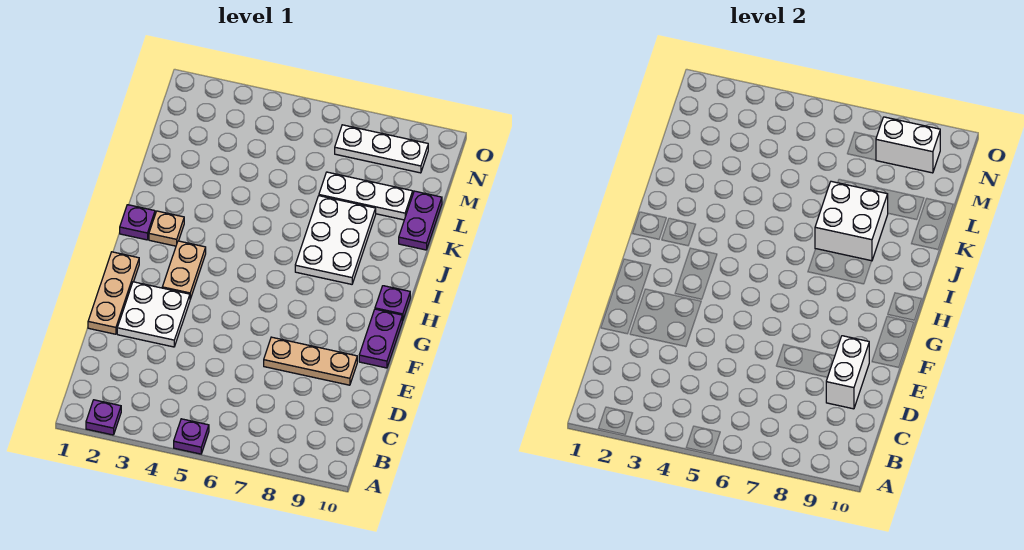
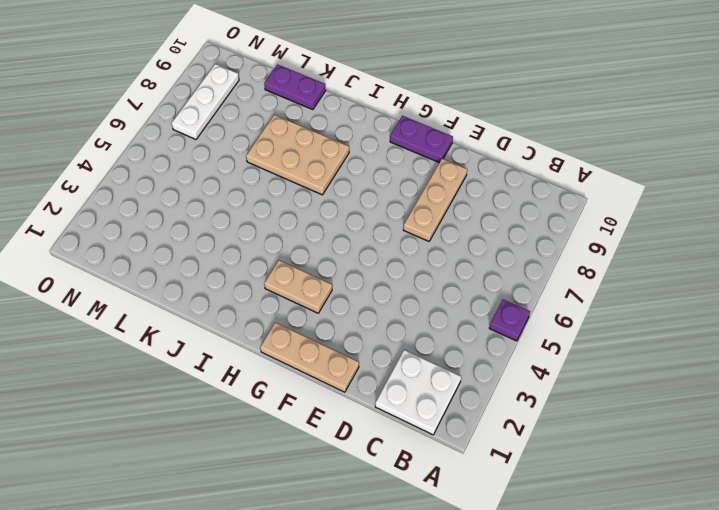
white plate B1:C2 level 1 -> white plate E2:F3 level 1
tan plate I7:K8 level 1 -> white plate I7:K8 level 1
none -> purple plate A2 level 1
none -> purple plate H10 level 1
none -> purple plate I1 level 1

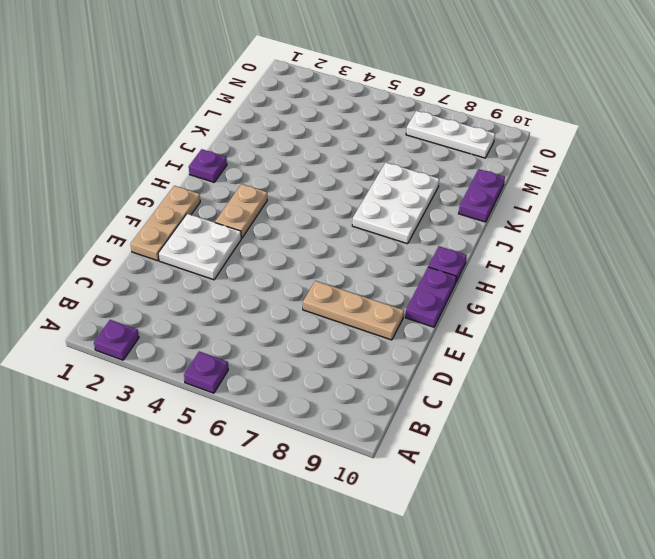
none -> tan plate I2 level 1
none -> white plate L7:L9 level 1
none -> white brick D9:E9 level 2

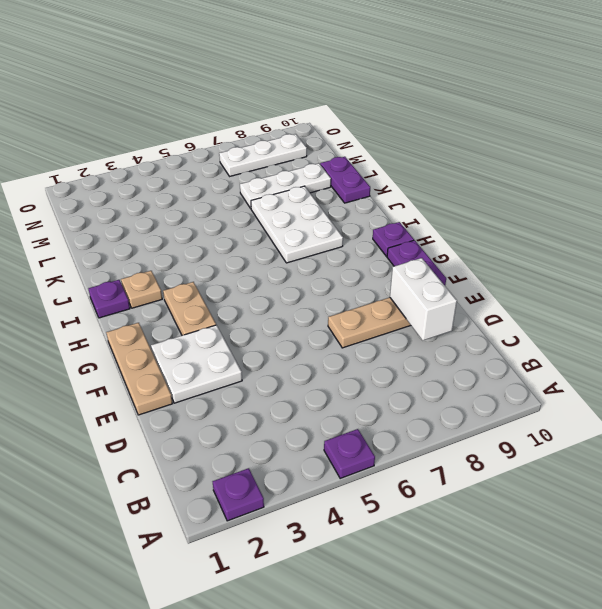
none -> white brick J7:K8 level 2
none -> white brick N8:N9 level 2

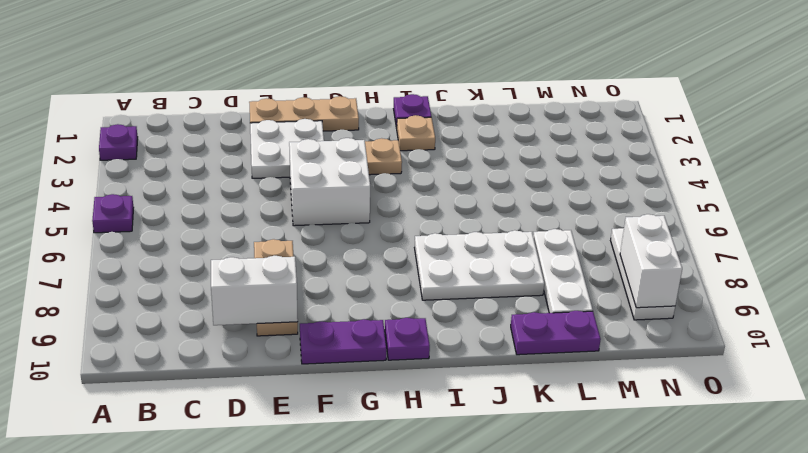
white brick F4:G5 level 1 -> white brick J7:K8 level 2

